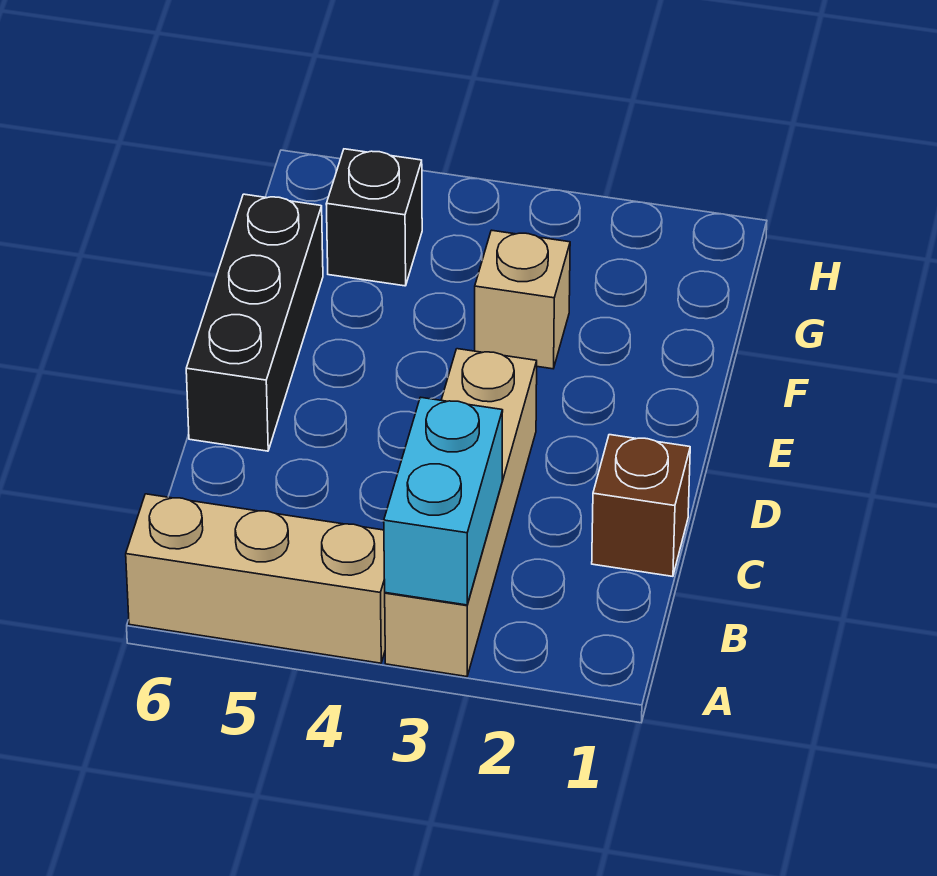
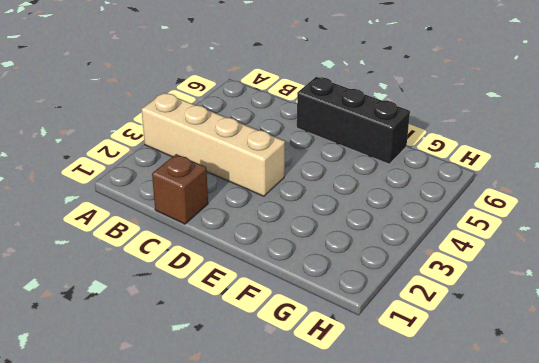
none -> tan brick A4:A6 level 1
none -> tan brick F3 level 1

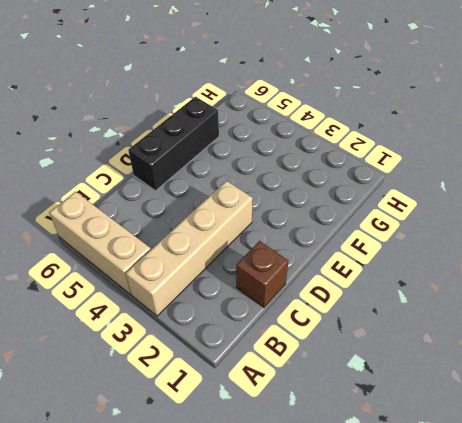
none -> tan brick F3 level 1
none -> black brick G5 level 1

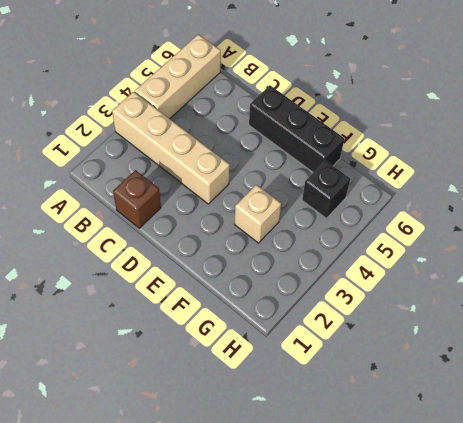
none -> cyan brick A3:B3 level 2

